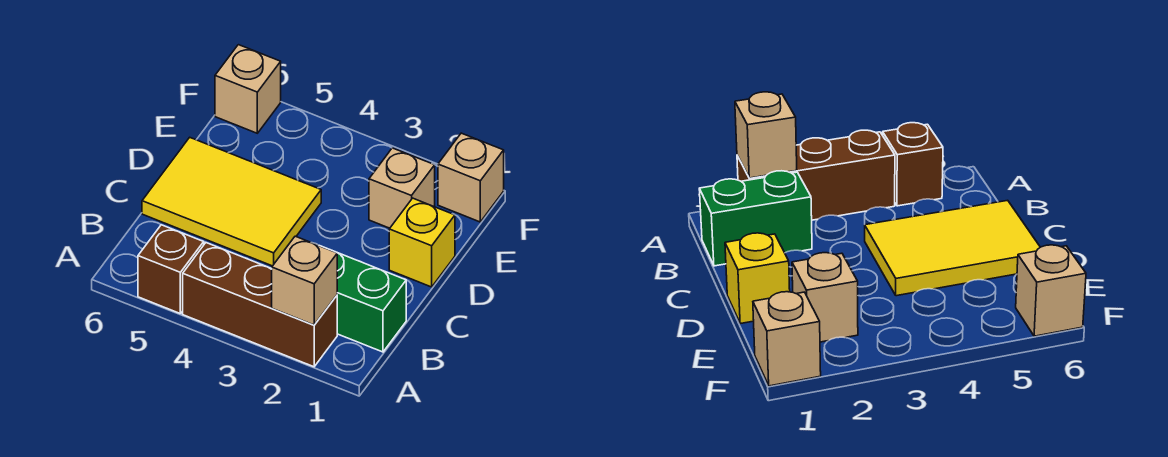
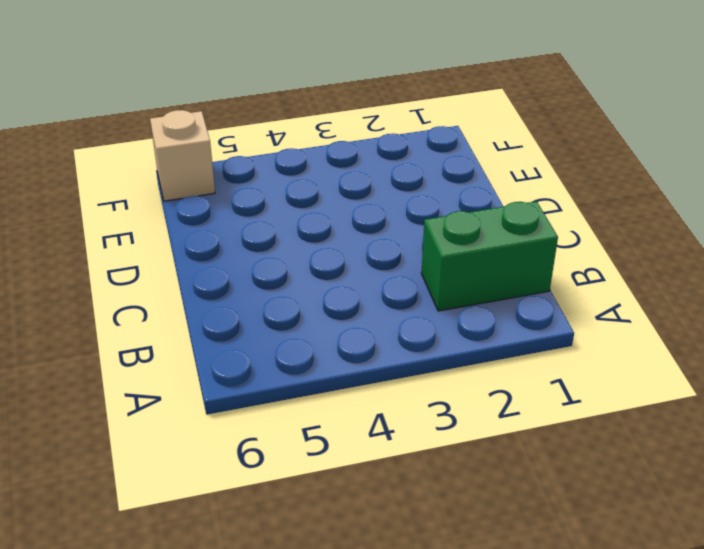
none -> brown brick A2:A4 level 1
none -> brown brick A5 level 1

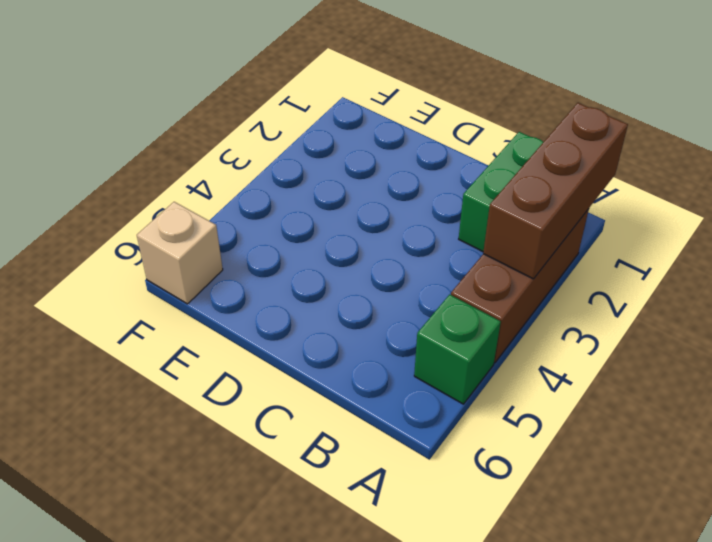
brown brick A1:A3 level 2 -> tan brick A2 level 2
green brick A5 level 1 -> brown brick A5 level 1
none -> yellow tile C4:D6 level 1
none -> yellow brick D1 level 1

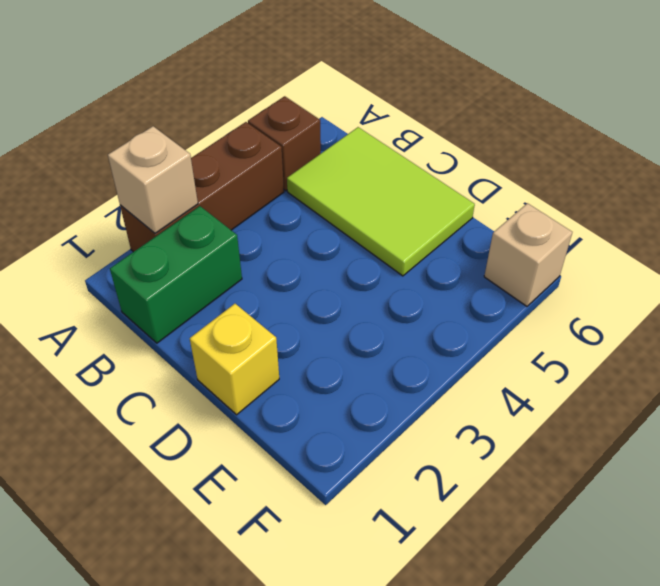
lime tile B5:D6 level 1 -> yellow tile C4:D6 level 1
none -> tan brick E2 level 1
none -> tan brick F1 level 1

